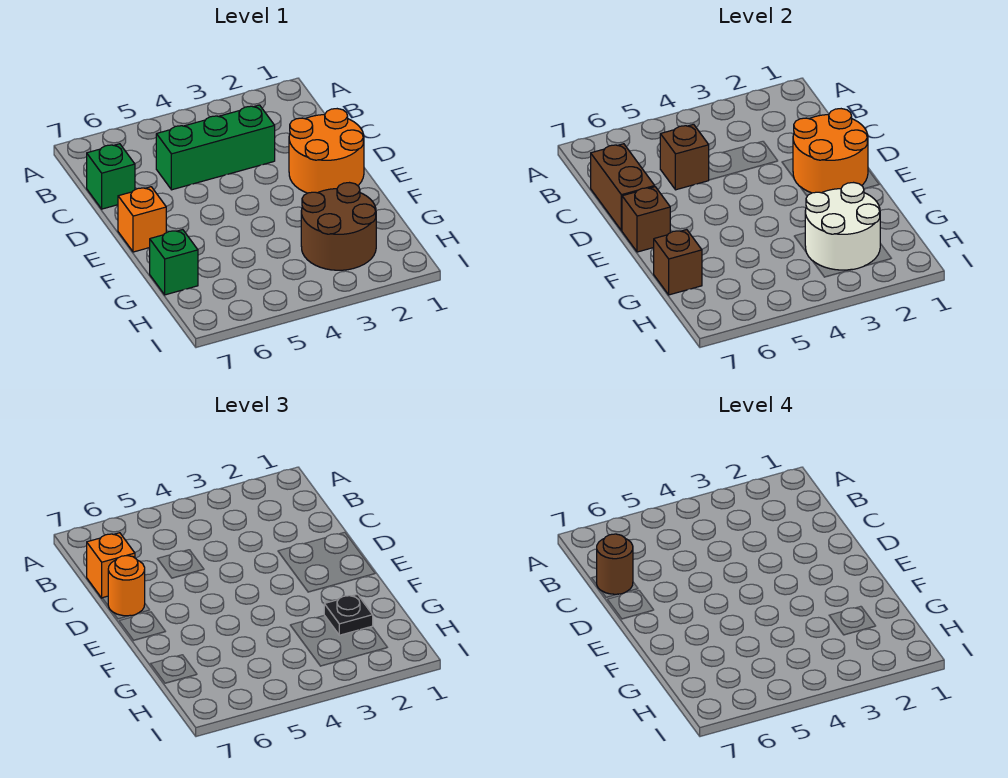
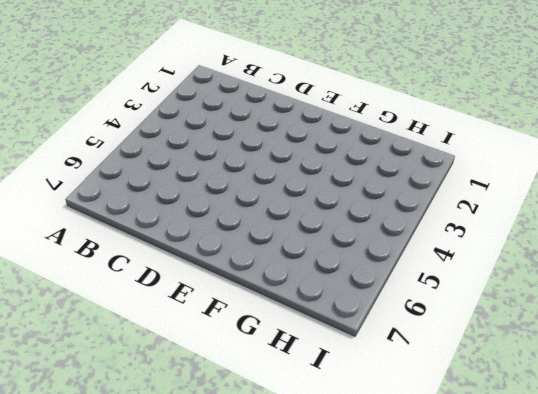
none -> green brick C3:C5 level 1
none -> green brick C7 level 1
none -> orange round brick D1:E2 level 1

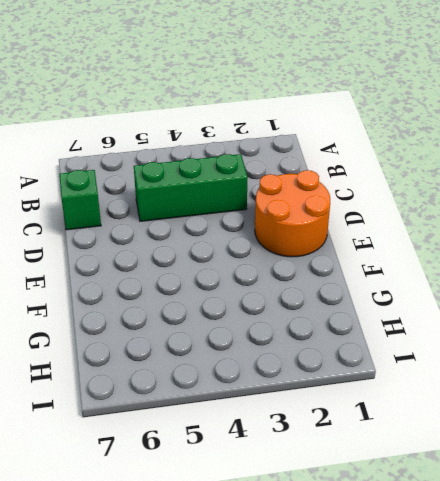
none -> orange brick E7 level 1
none -> brown round brick G2:H3 level 1
none -> green brick G7 level 1

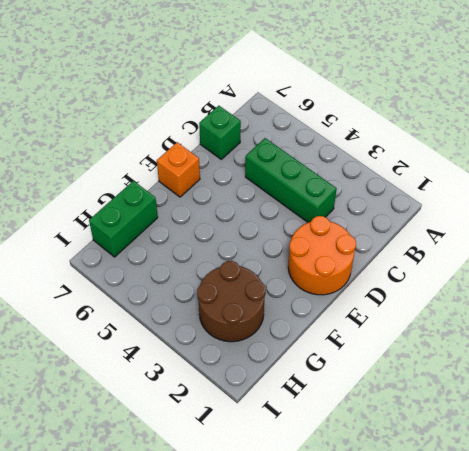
green brick G7:H7 level 1 -> green brick G7 level 1
none -> brown brick C5 level 2
none -> brown brick C7:D7 level 2
none -> orange round brick D1:E2 level 2

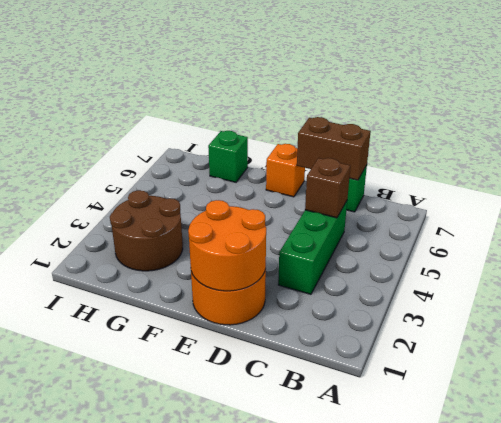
none -> brown brick E7 level 2
none -> white round brick G2:H3 level 2
none -> brown brick G7 level 2

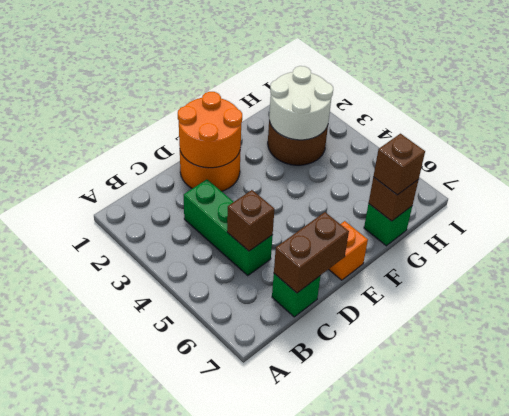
brown brick G7 level 3 -> brown brick E7 level 2
none -> orange brick C7 level 3
none -> orange round brick D7 level 3
none -> black plate G2 level 3

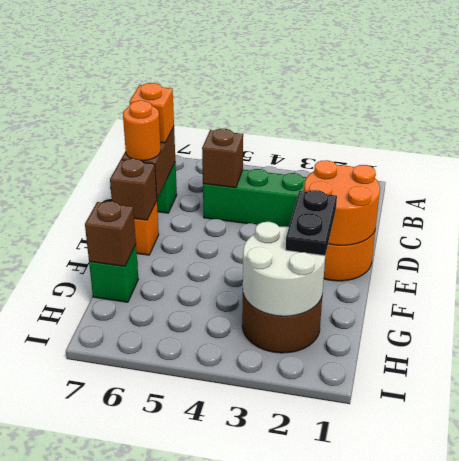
black plate F2:G2 level 3 -> black plate G2 level 3
none -> brown round brick C7 level 4

